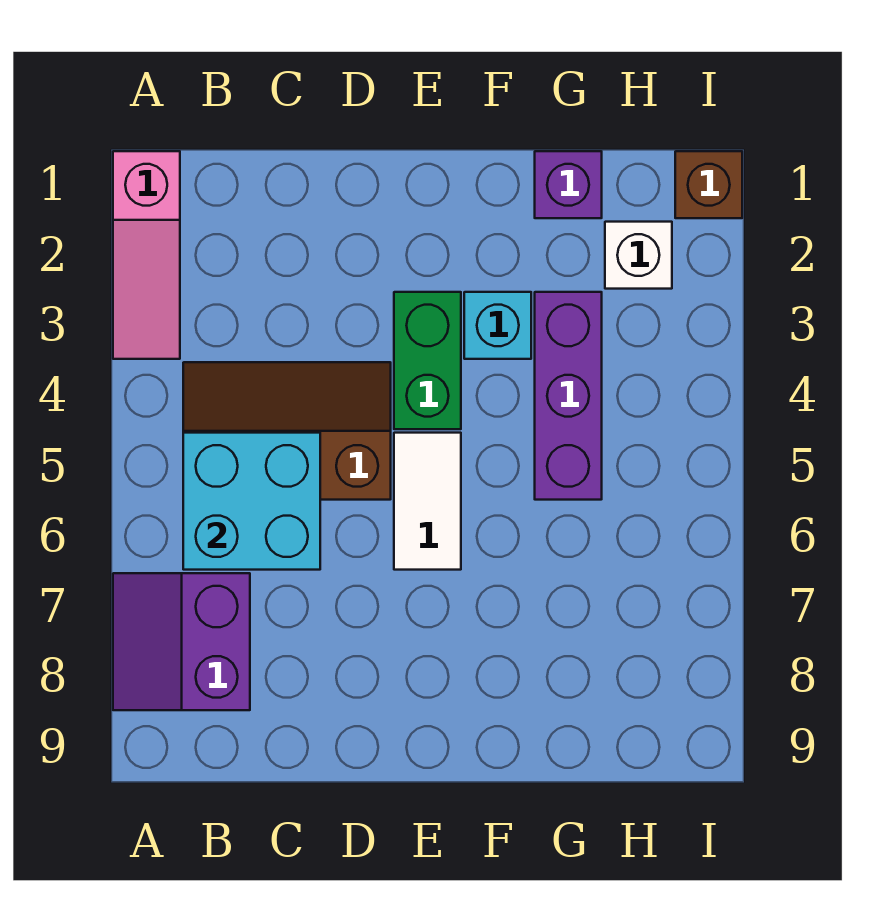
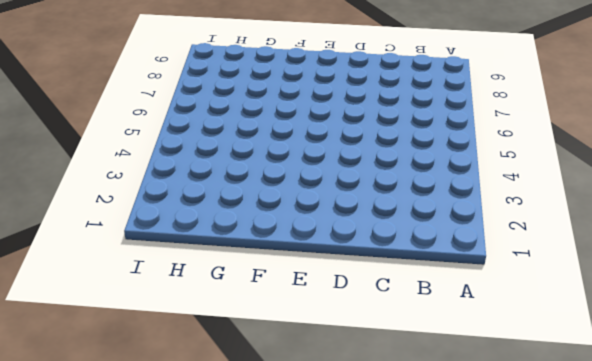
none -> pink slope A1:A3 level 1 top 1
none -> purple slope A7:B8 level 1 top B

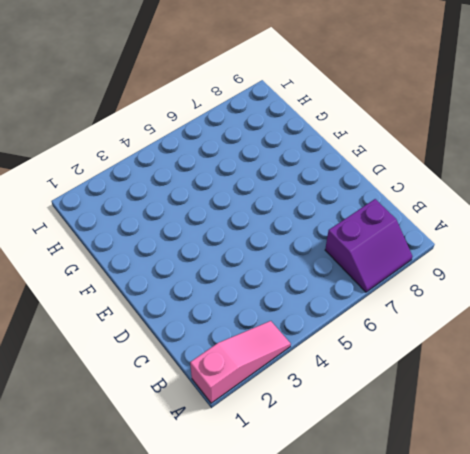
none -> brown slope B4:D5 level 1 top 5
none -> green brick E3:E4 level 1

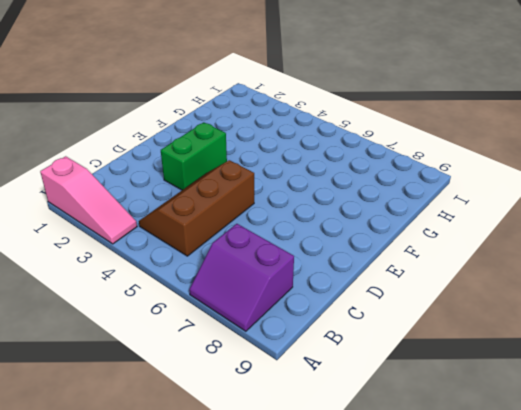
green brick D3:E3 level 1 -> green brick E3:E4 level 1
none -> white tile E5:E6 level 1
none -> cyan brick F3 level 1

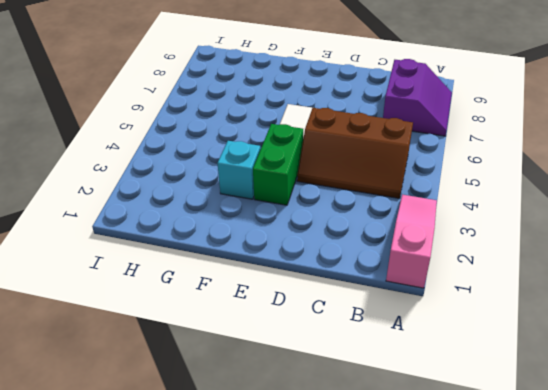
none -> purple brick G1 level 1
none -> purple brick G3:G5 level 1

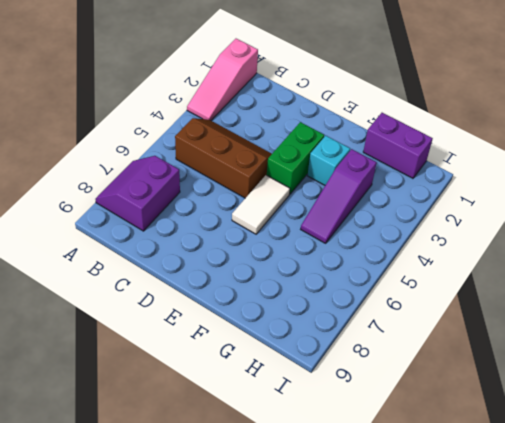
purple brick G1:H1 level 1 -> purple brick G1 level 1
purple slope G3:G5 level 1 top 3 -> purple brick G3:G5 level 1
none -> white brick H2 level 1
none -> brown brick I1 level 1

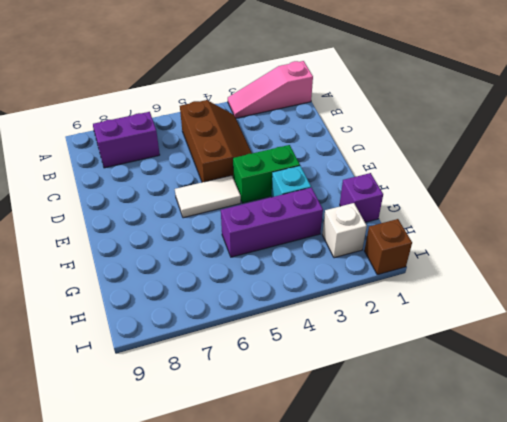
none -> cyan brick B5:C6 level 2

